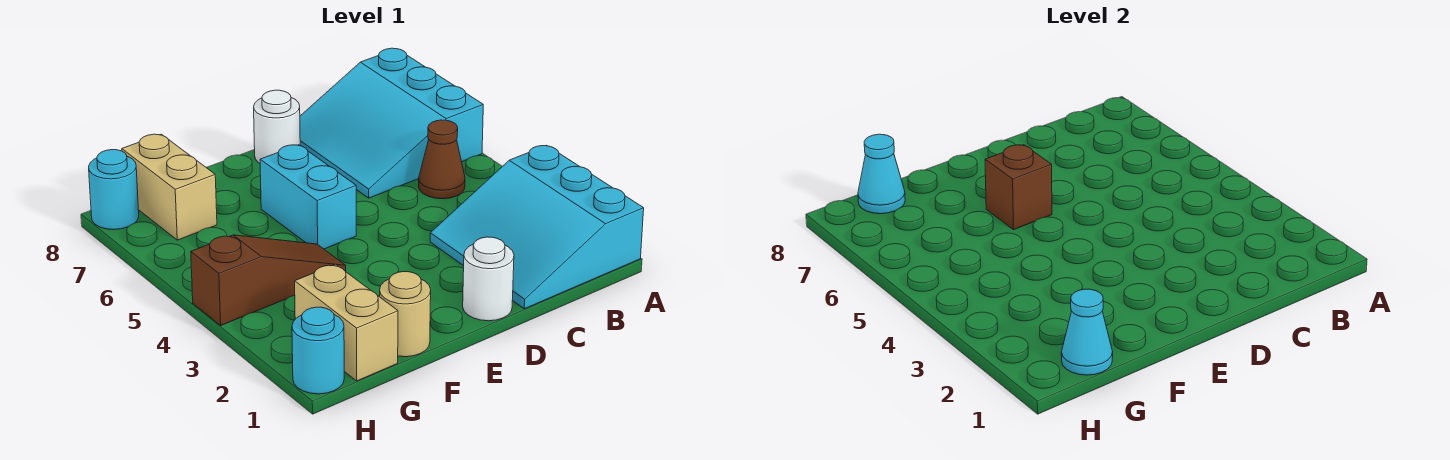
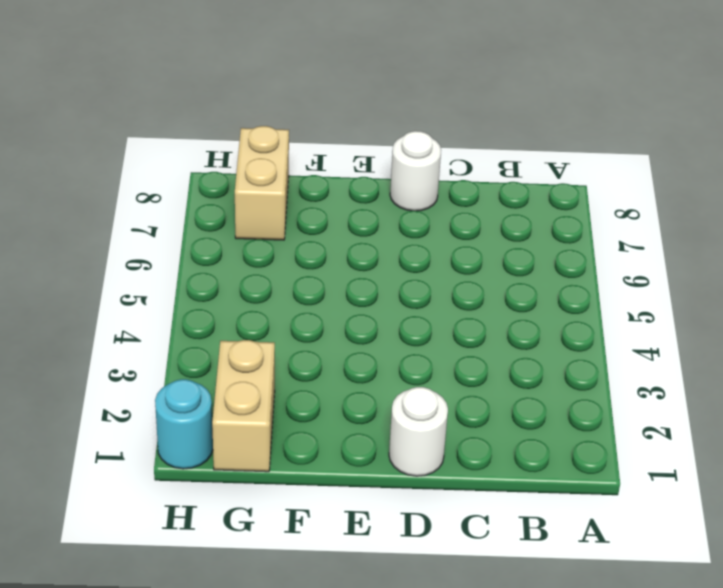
none -> cyan slope A1:C3 level 1 top A
none -> cyan slope A6:C8 level 1 top A
none -> brown cone B5 level 1

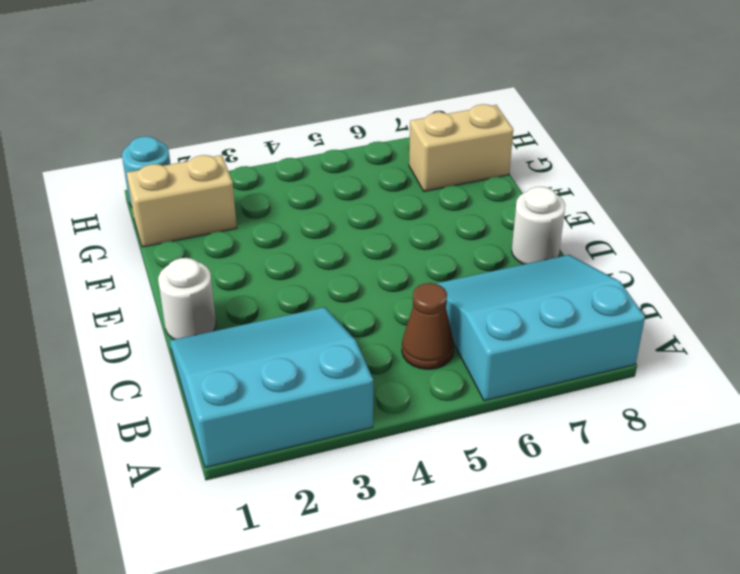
none -> cyan brick E5:E6 level 1
none -> tan round brick F1 level 1
none -> brown slope F4:H4 level 1 top H

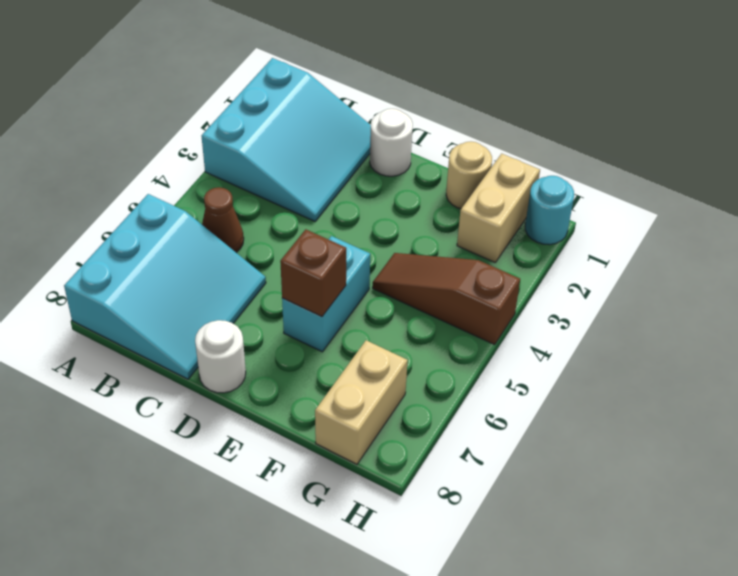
none -> cyan round brick H8 level 1
none -> cyan cone G1 level 2
none -> cyan cone G8 level 2

